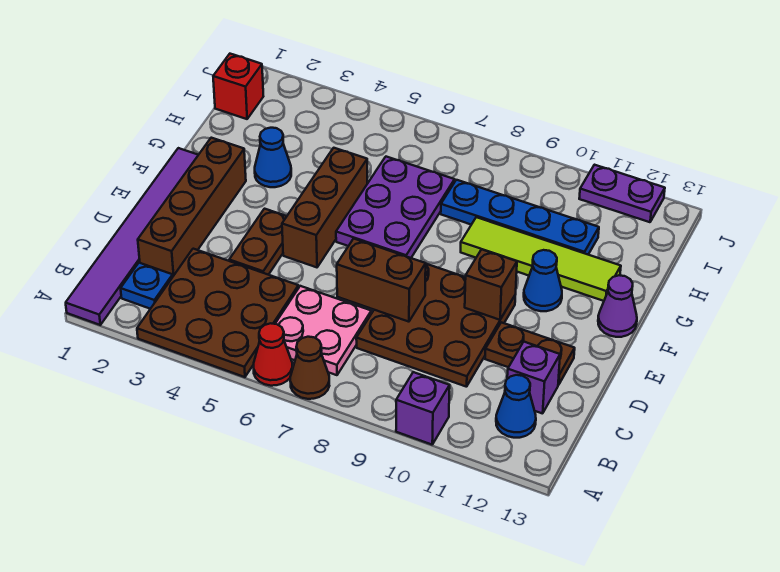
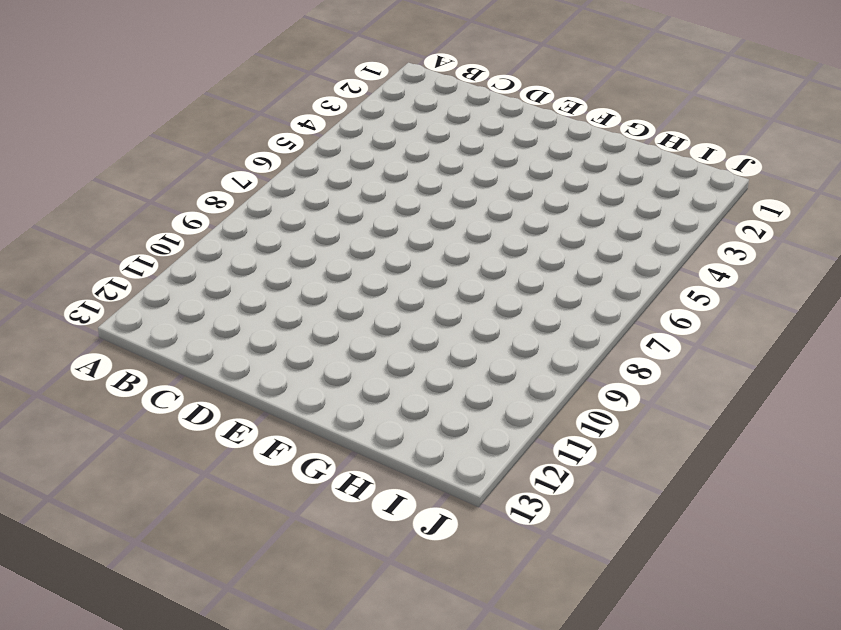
none -> purple tile A1:F1 level 1
none -> brown plate A3:C5 level 1
none -> red cone A6 level 1

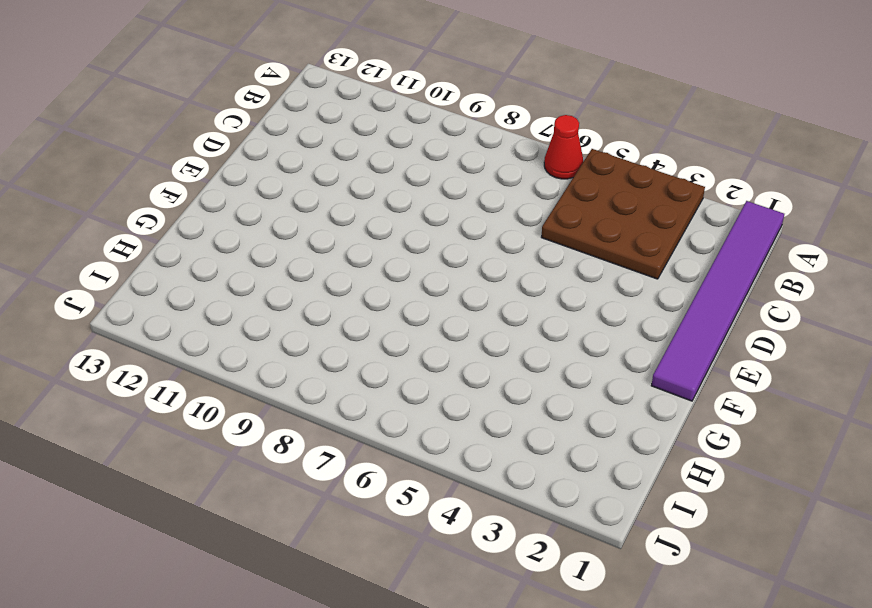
none -> brown cone A7 level 1
none -> purple brick A10 level 1
none -> blue plate B2 level 1

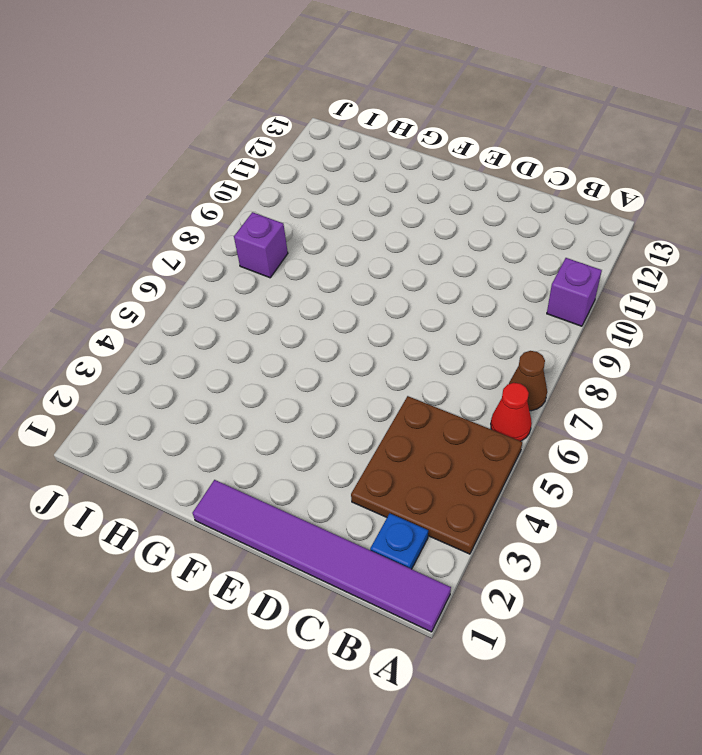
purple brick I8 level 1 -> purple brick C12 level 1
none -> pink plate B6:C7 level 1
none -> blue cone B12 level 1
none -> brown brick C2:F2 level 1

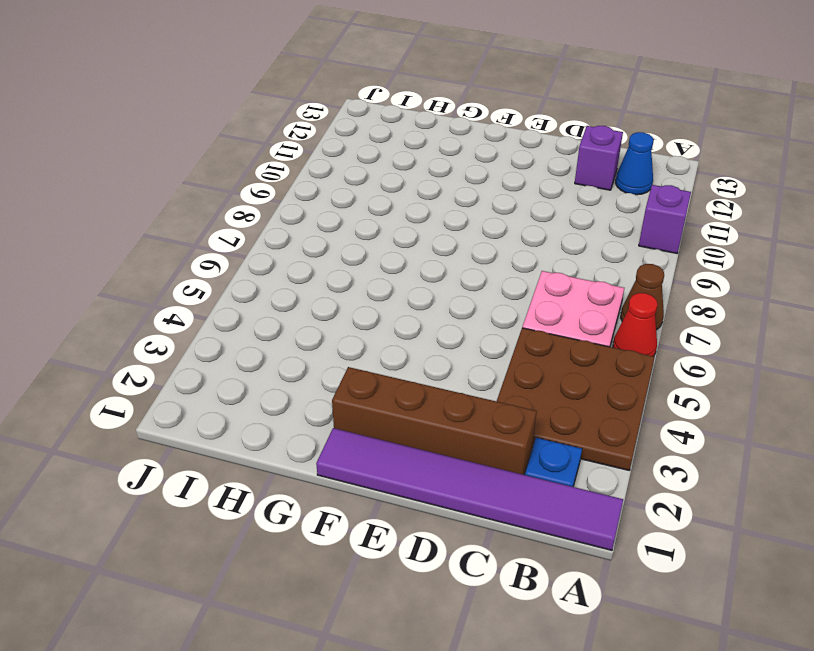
none -> brown plate C8:E10 level 1
none -> brown plate D4:E4 level 1
none -> brown plate D11:D12 level 1

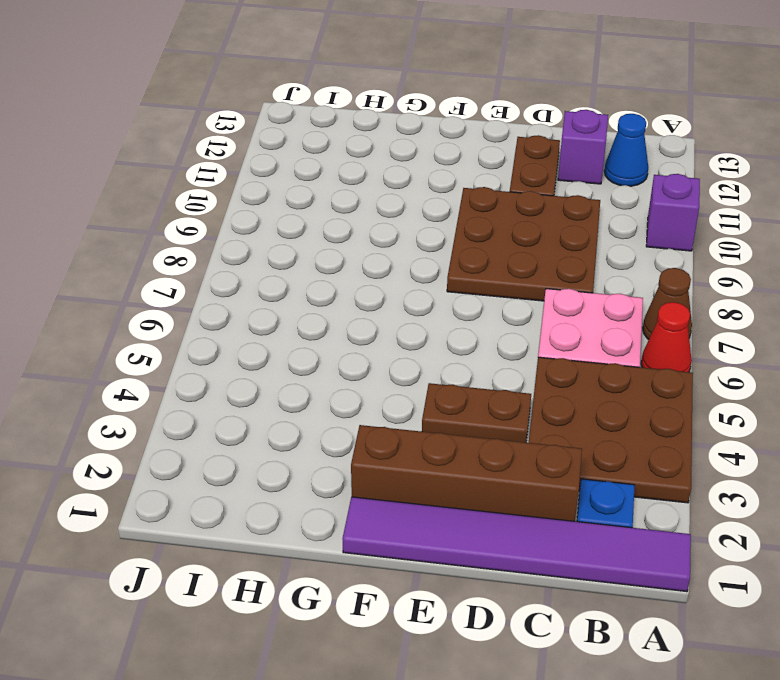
none -> brown brick E5:G5 level 1
none -> purple plate F6:H7 level 1
none -> blue cone F11 level 1

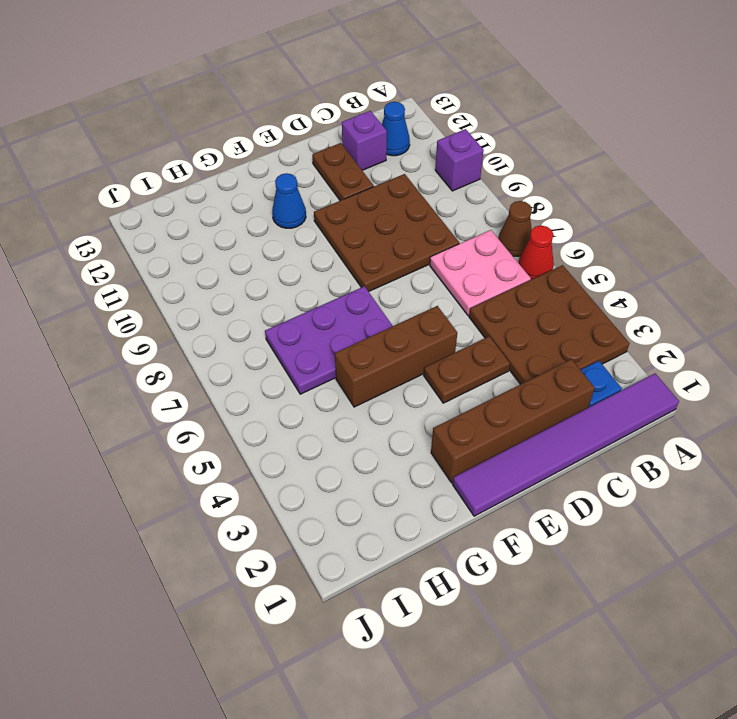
none -> purple cone F13 level 1
none -> blue cone G3 level 1
none -> lime tile G9:G12 level 1

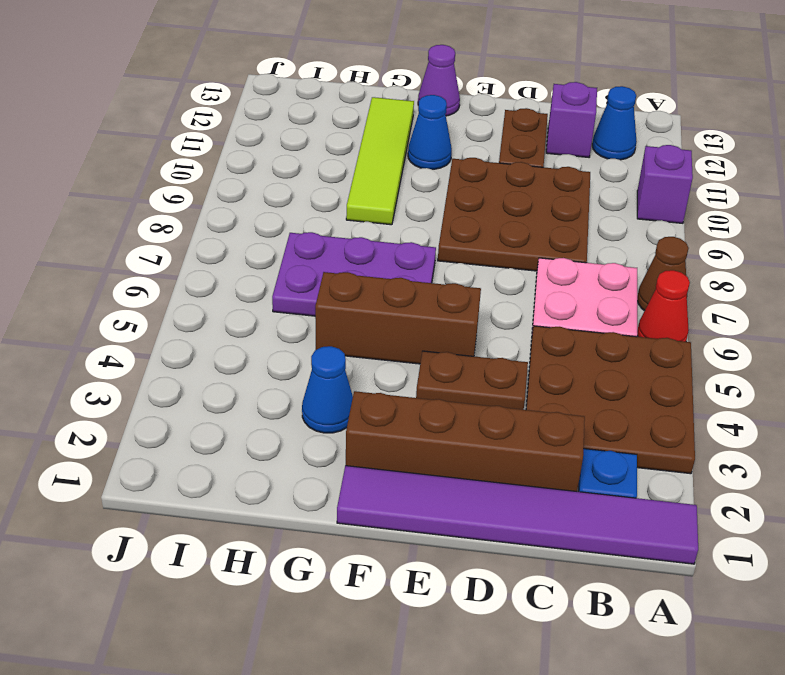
none -> blue plate H8:H11 level 1
none -> red brick I1 level 1
none -> purple plate J11:J12 level 1

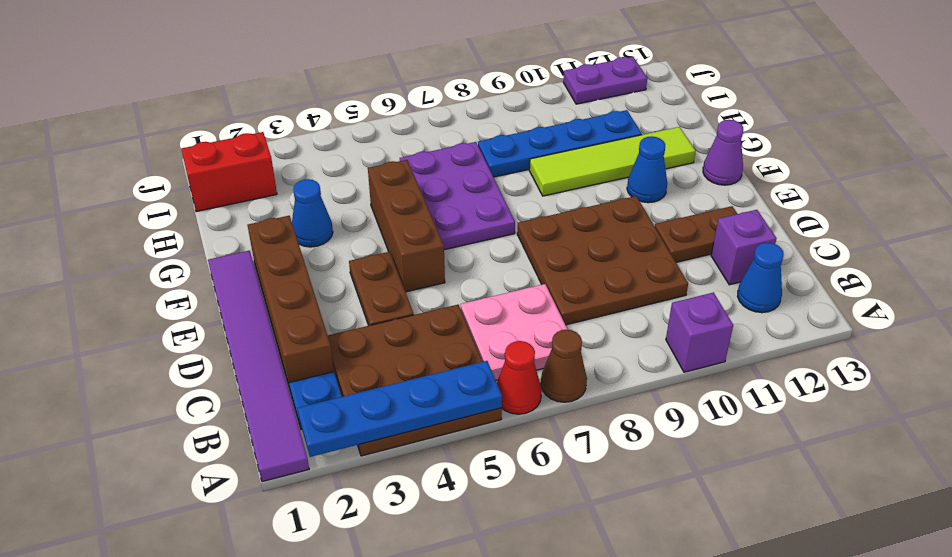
blue plate A2:A5 level 2 -> none
red brick I1:I2 level 1 -> red brick I1 level 1
none -> brown brick D7:D8 level 2
none -> brown brick E10 level 2

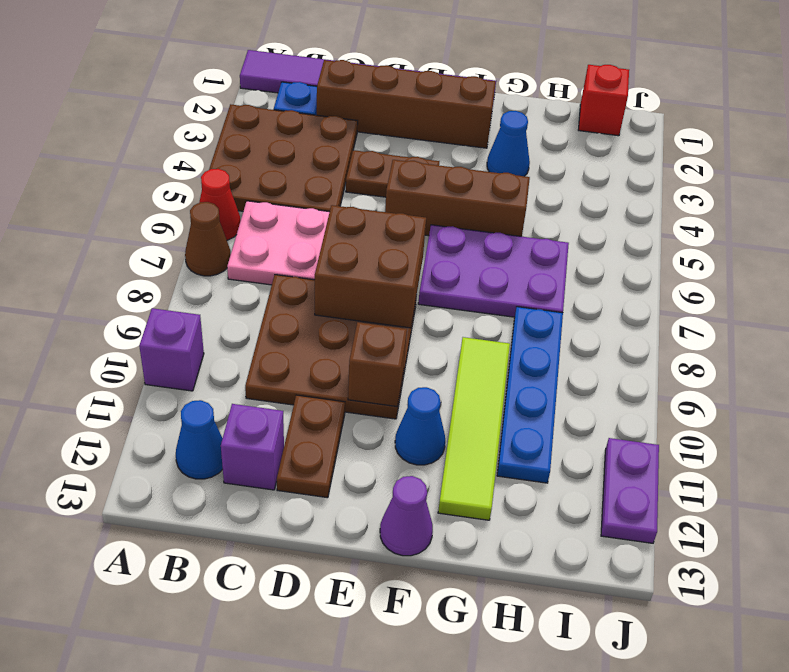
brown brick D7:E8 level 2 -> brown brick D7:D8 level 2

